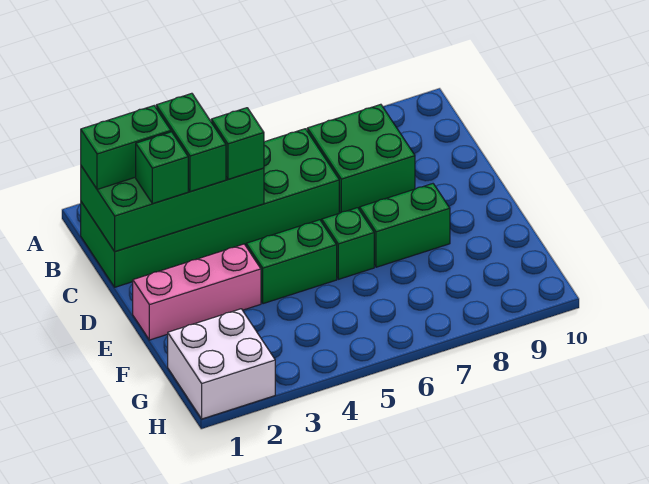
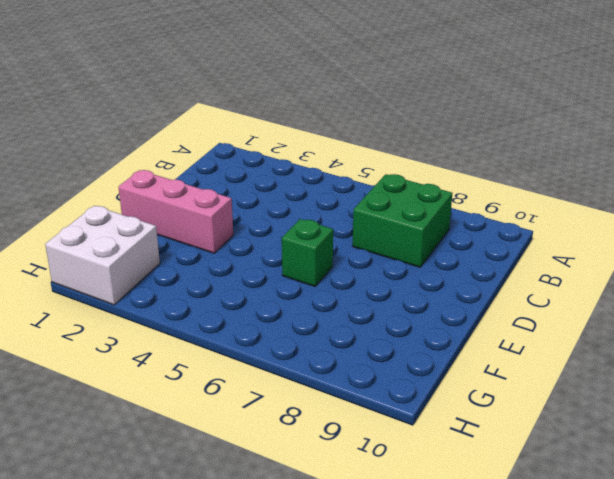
none -> green brick B1:C6 level 1
none -> green brick E4:E5 level 1
none -> green brick E7:E8 level 1

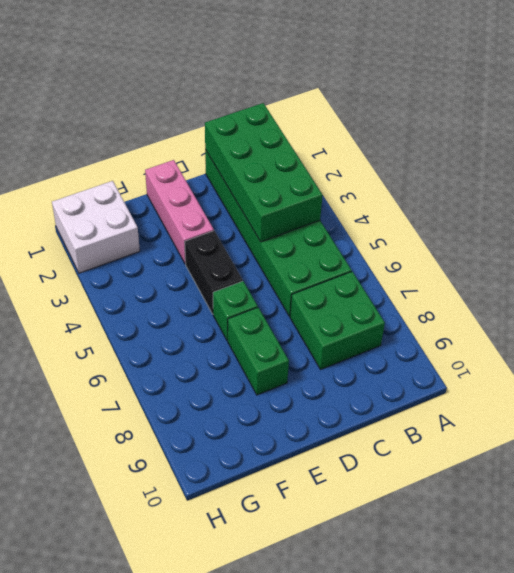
black brick E4:E5 level 1 -> green brick E4:E5 level 1
none -> green brick B1:B2 level 3
none -> green brick B3:C3 level 3
none -> green brick C2 level 3

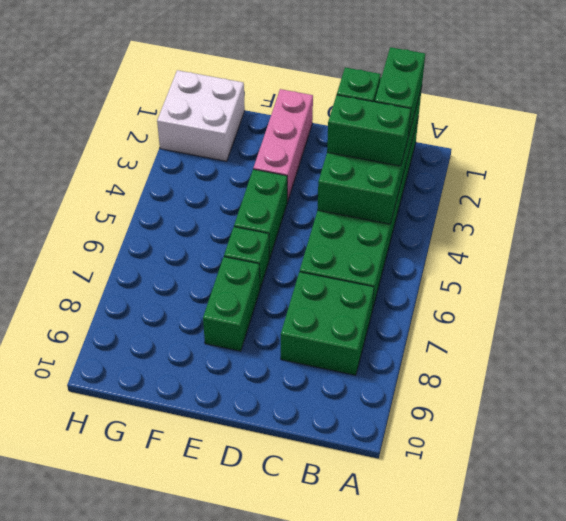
none -> green brick C4 level 3

